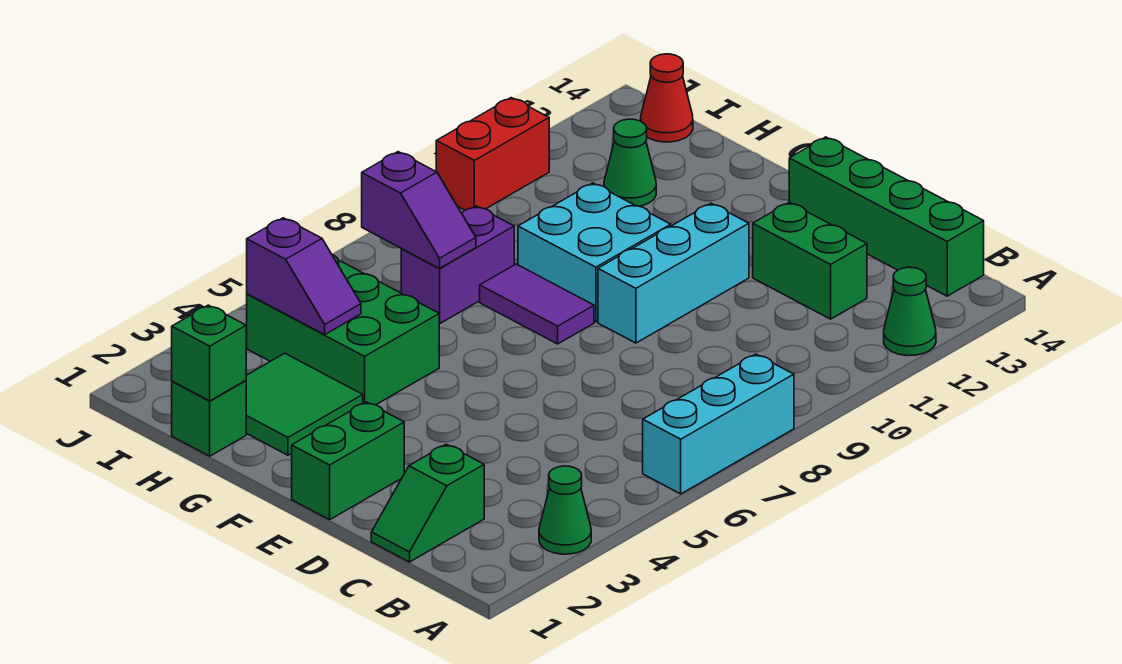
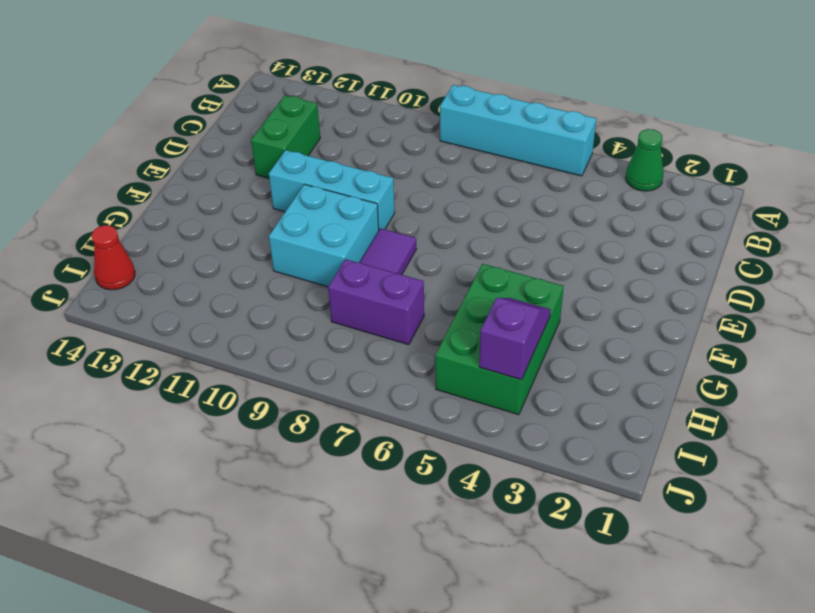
cyan brick A5:A8 level 1 -> cyan brick A6:A8 level 1
none -> green cone A12 level 1
none -> green brick B14:E14 level 1
none -> green slope C1:C2 level 1 top 2

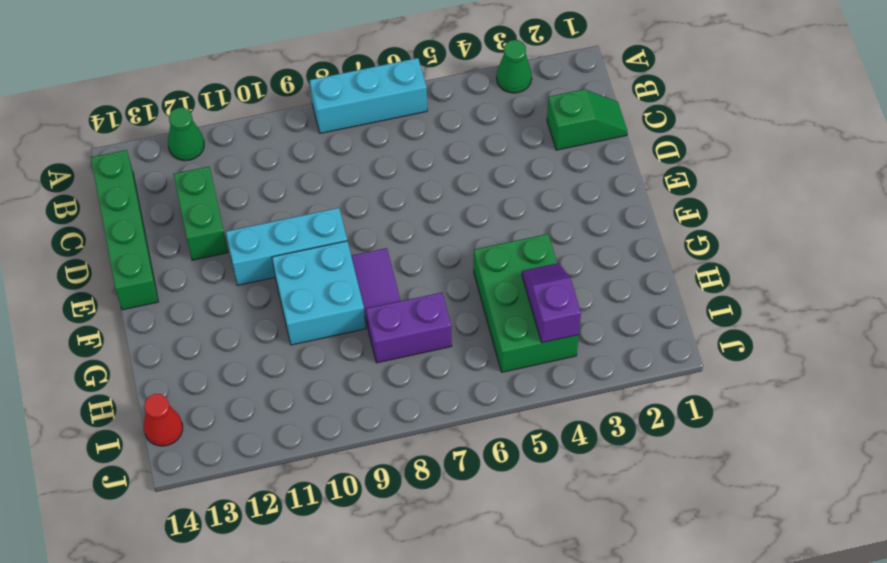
none -> green brick E1:E2 level 1
none -> green tile G2:H3 level 1
none -> green brick H1 level 1

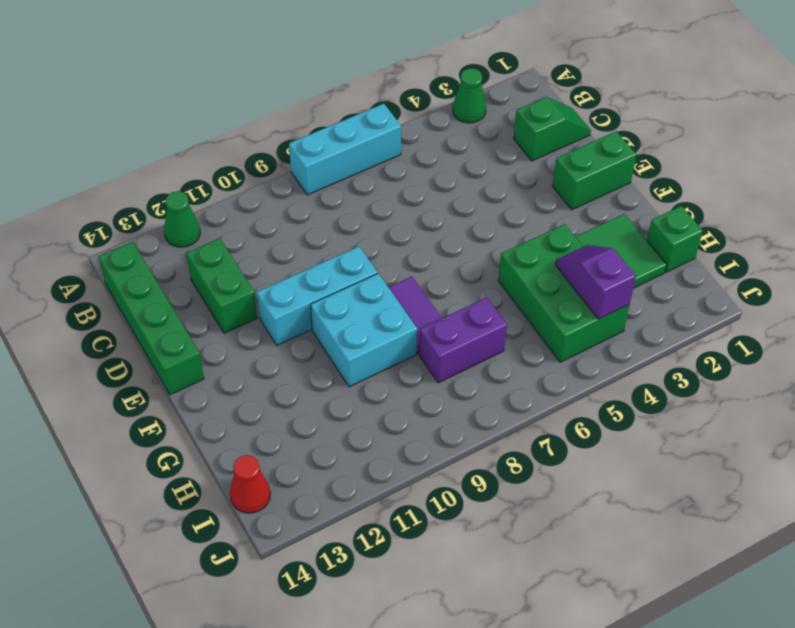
none -> green cone H12 level 1
none -> red brick J10:J11 level 1
none -> green brick H1 level 2

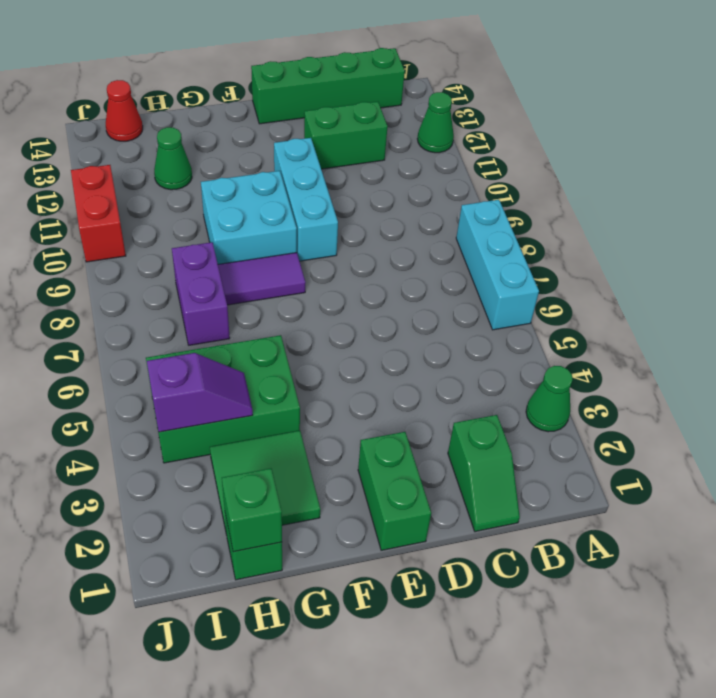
none -> purple slope H7:I7 level 2 top I

